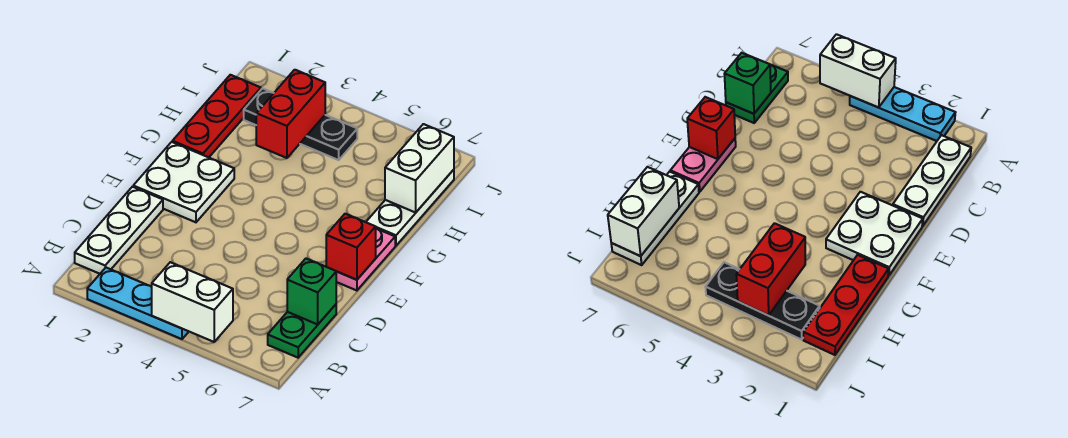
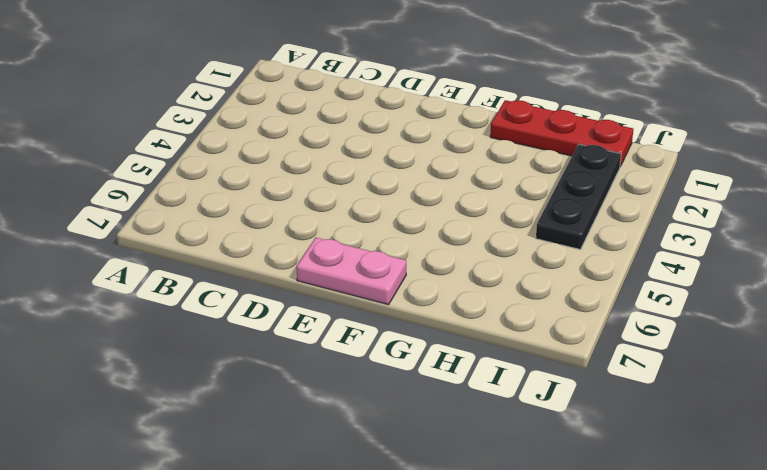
none -> cyan plate A2:A4 level 1
none -> white plate B1:D1 level 1
none -> green plate B7:C7 level 1

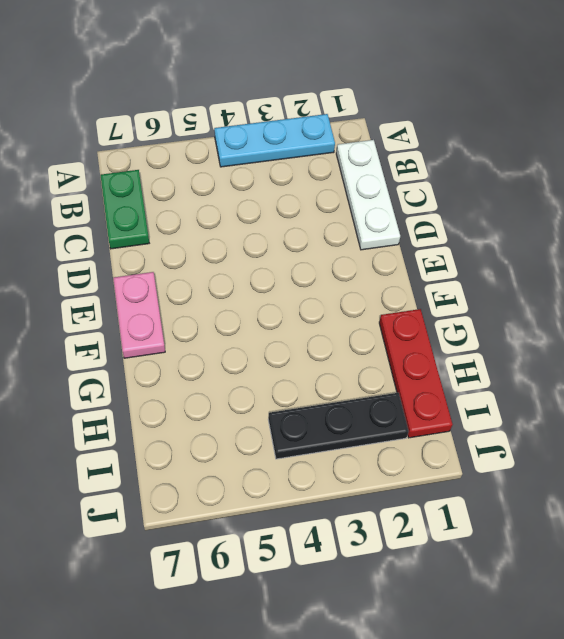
none -> white plate E1:F2 level 1
none -> white plate G7:I7 level 1
none -> white brick A4:A5 level 2

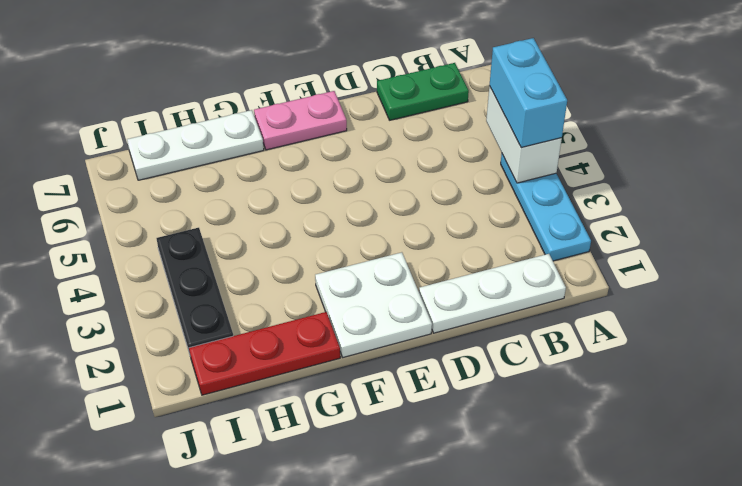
cyan brick A4:A5 level 3 -> none
none -> green brick C7 level 2
none -> red brick E7 level 2
none -> red brick H3:I3 level 2

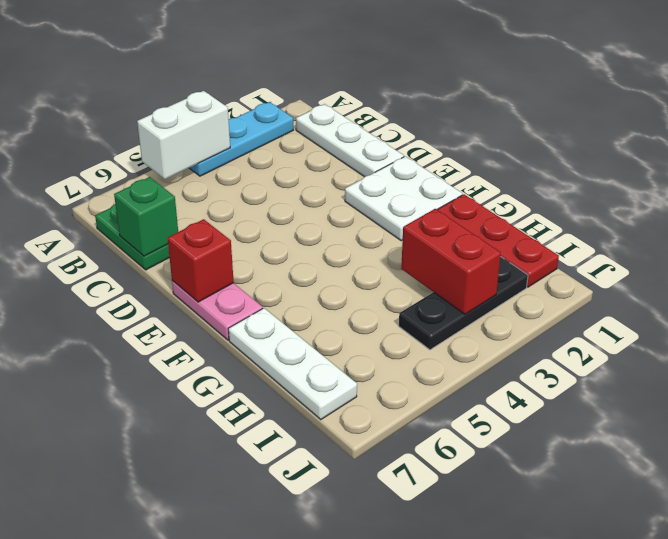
none -> white brick H7:I7 level 2

